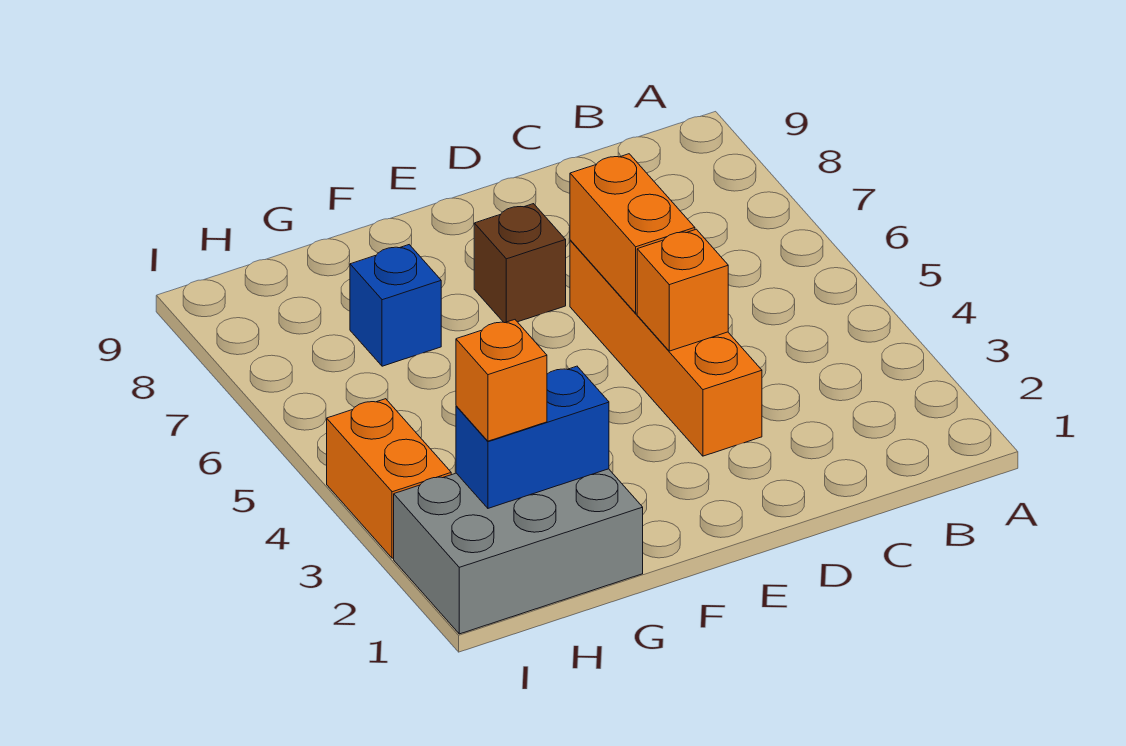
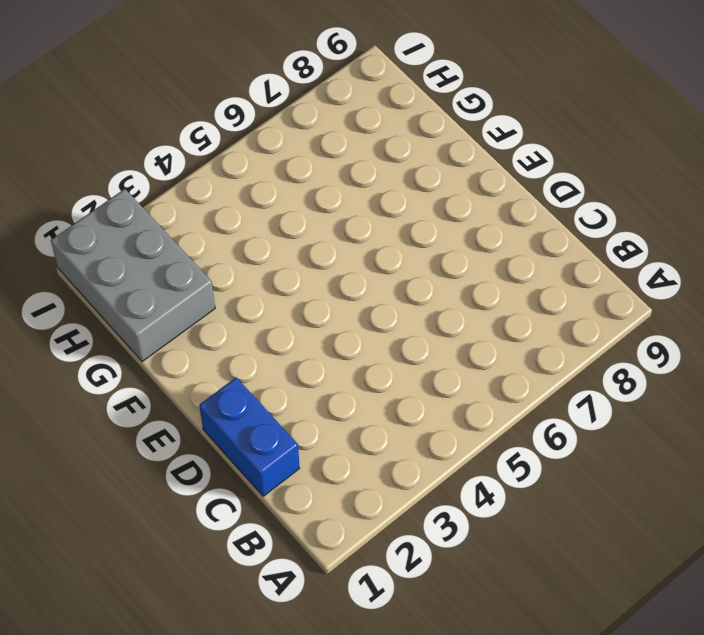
blue brick C1:D1 level 1 -> blue brick G2:H2 level 2
none -> orange brick D3:D6 level 1
none -> brown brick E7 level 1

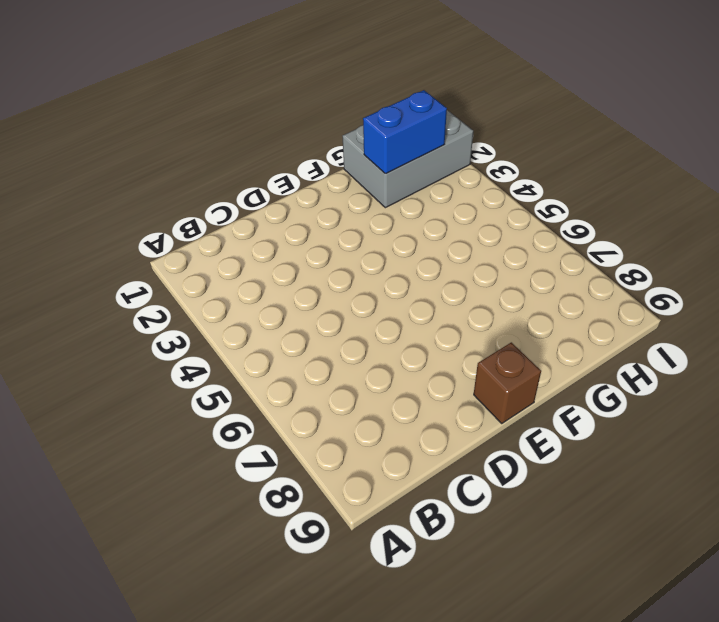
brown brick E9 level 1 -> brown brick E7 level 1
none -> orange brick D3:D6 level 1
none -> blue brick G7 level 1

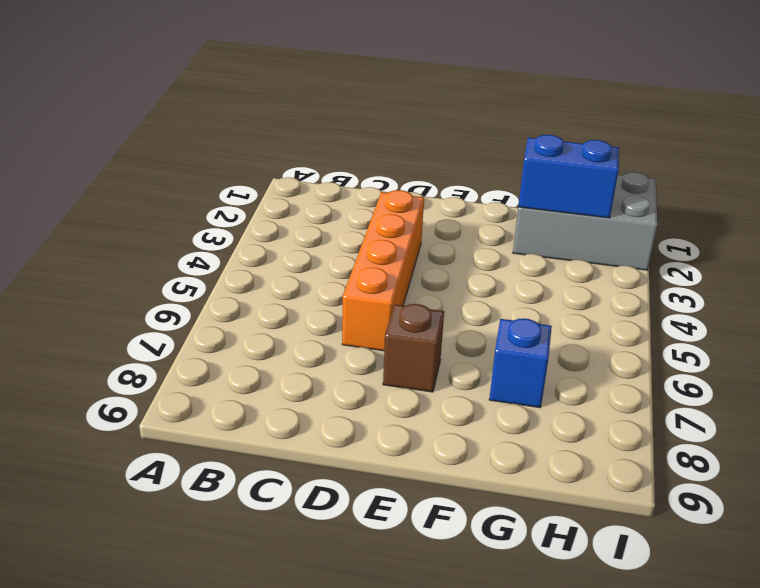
none -> orange brick I3:I4 level 1
none -> orange brick D4 level 2

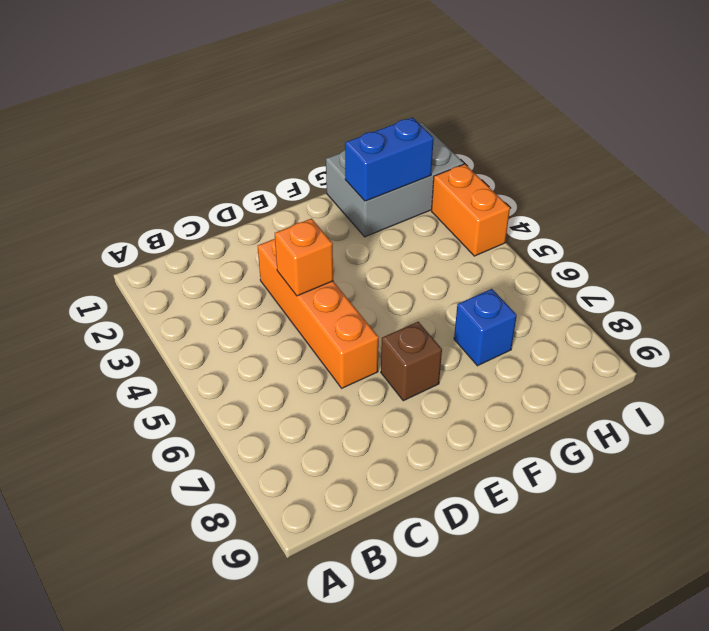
none -> orange brick D5:D6 level 2
none -> orange brick H2 level 3

